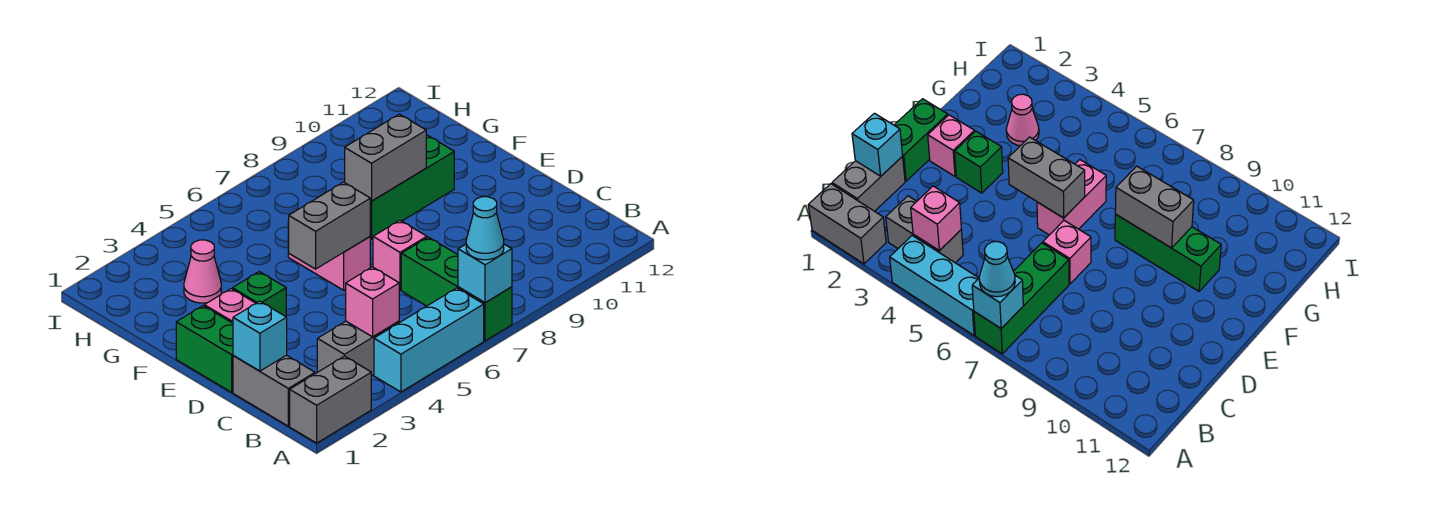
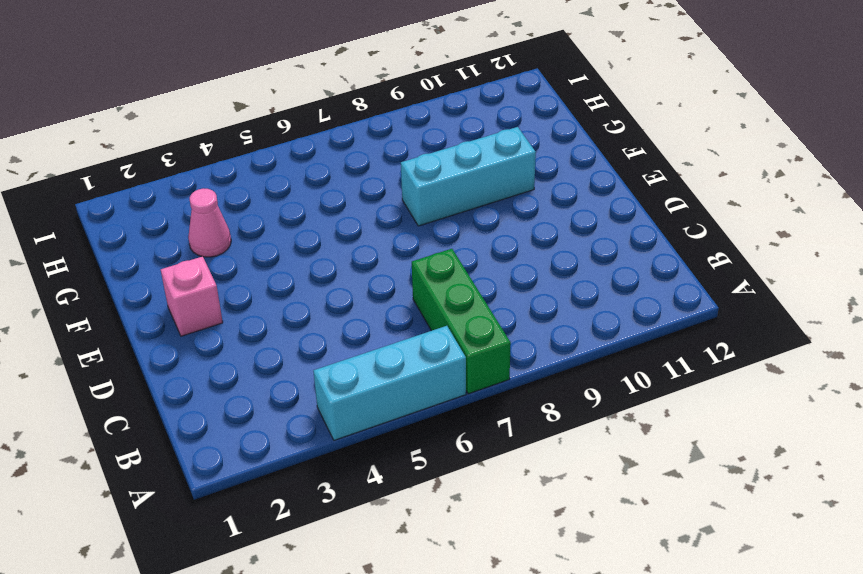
cyan brick F8:F10 level 1 -> green brick F8:F10 level 1
none -> grey brick A1:A2 level 1
none -> grey brick B1:C1 level 1
none -> grey brick B3:B4 level 1

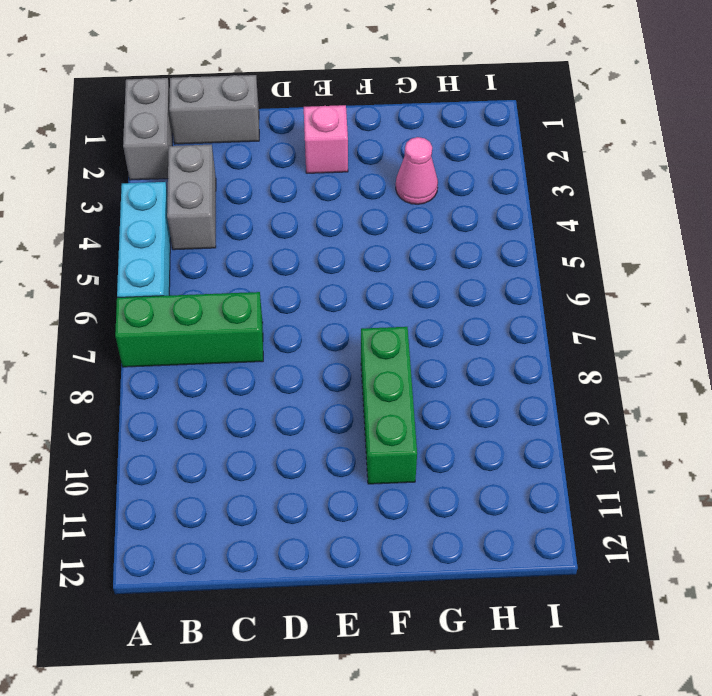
none -> green brick D1:E1 level 1
none -> pink brick D7 level 1
none -> green brick E3 level 1

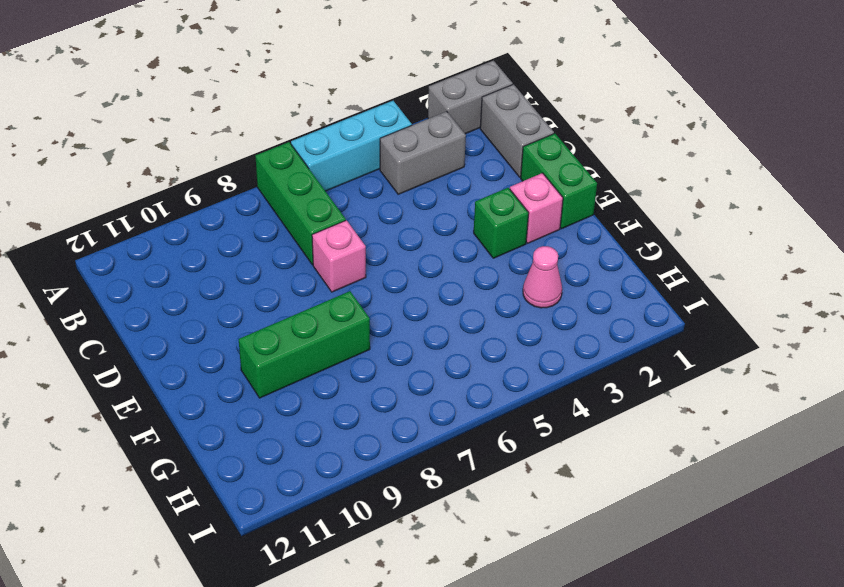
none -> pink brick E6:F6 level 1
none -> cyan brick A7 level 2
none -> pink brick B4 level 2

